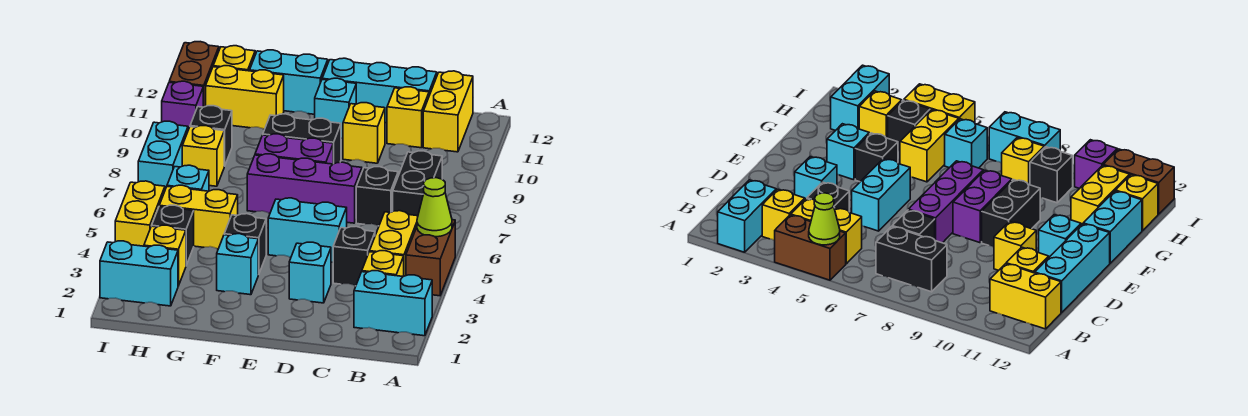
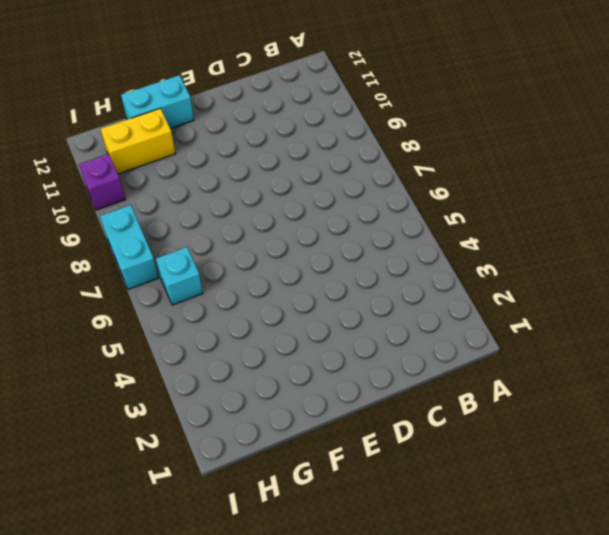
none -> cyan brick A2:B2 level 1
none -> brown brick A4:A5 level 1
none -> yellow brick B3 level 1
none -> yellow brick B4:B5 level 1

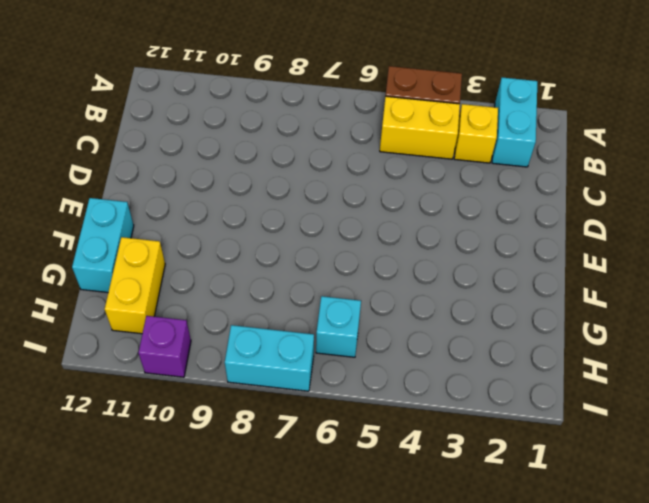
none -> black brick B7:B8 level 1
none -> yellow brick B11:B12 level 1
none -> black brick C4 level 1
none -> black brick C7 level 1

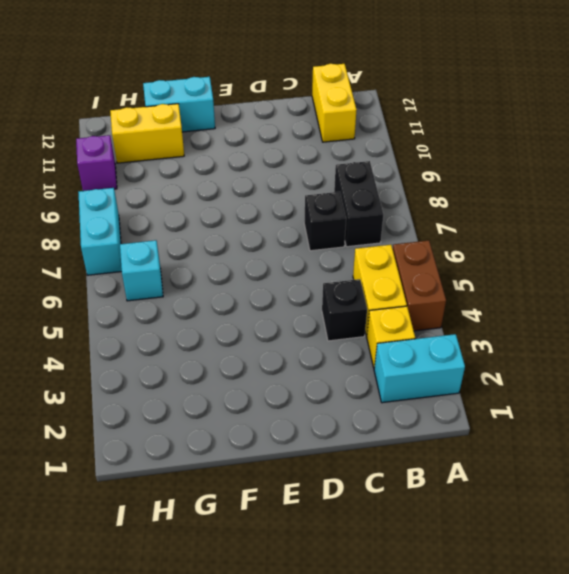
none -> yellow brick C11 level 1
none -> cyan brick C12:E12 level 1
none -> cyan brick D3 level 1
none -> cyan brick D5:E5 level 1

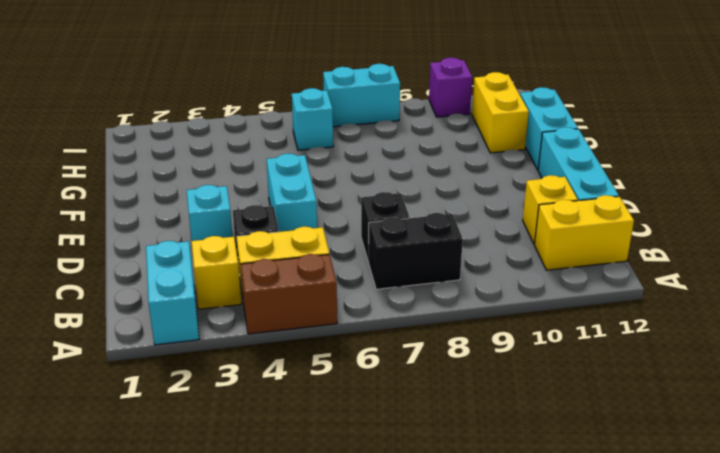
none -> purple brick D7:F7 level 1
none -> yellow brick D10 level 1
none -> purple brick E8:F8 level 1
none -> black brick E9:F9 level 1

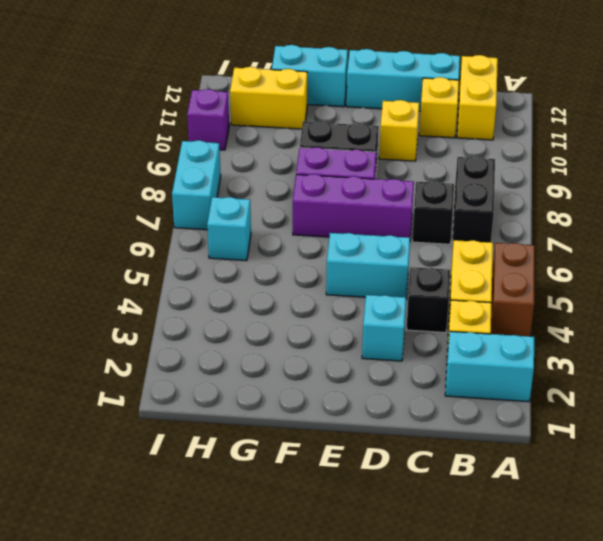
none -> cyan brick E11 level 1
none -> cyan brick F3 level 1
none -> black brick F4 level 1
none -> yellow brick G5:H5 level 1

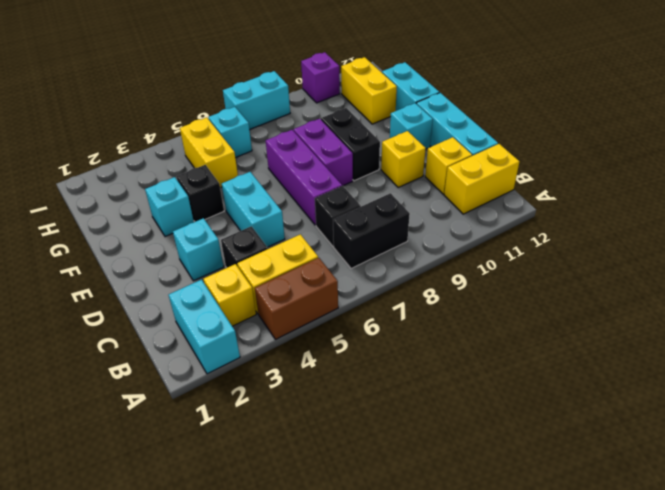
none -> cyan brick H2:I2 level 1
none -> yellow brick H3 level 1
none -> black brick H4 level 1
none -> yellow brick H8 level 1

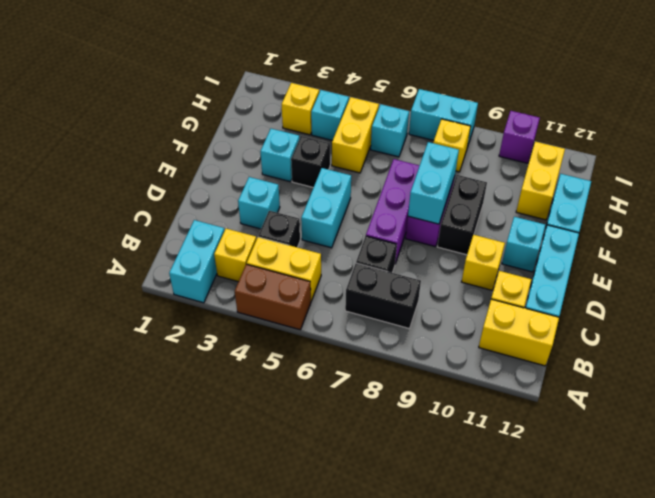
cyan brick E8:F8 level 2 -> cyan brick H2:I2 level 1
cyan brick H4 level 1 -> black brick H4 level 1
none -> black brick H9 level 1
none -> yellow brick H12 level 1
none -> yellow brick I4:I5 level 1
none -> brown brick I11:I12 level 1

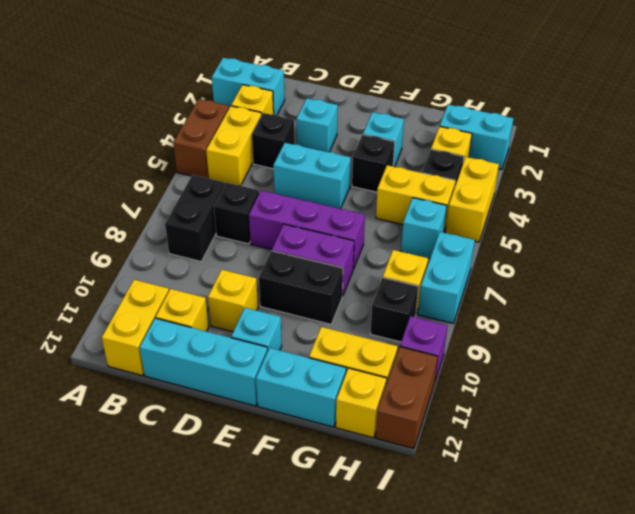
none -> lime cone A5 level 2

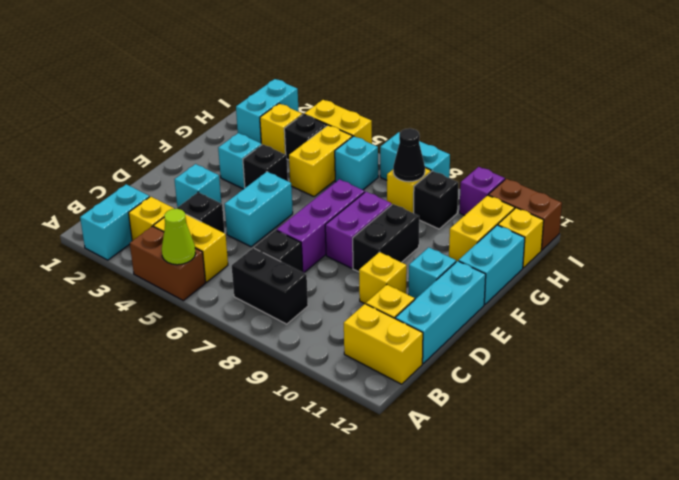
black cone H8 level 2 -> none

